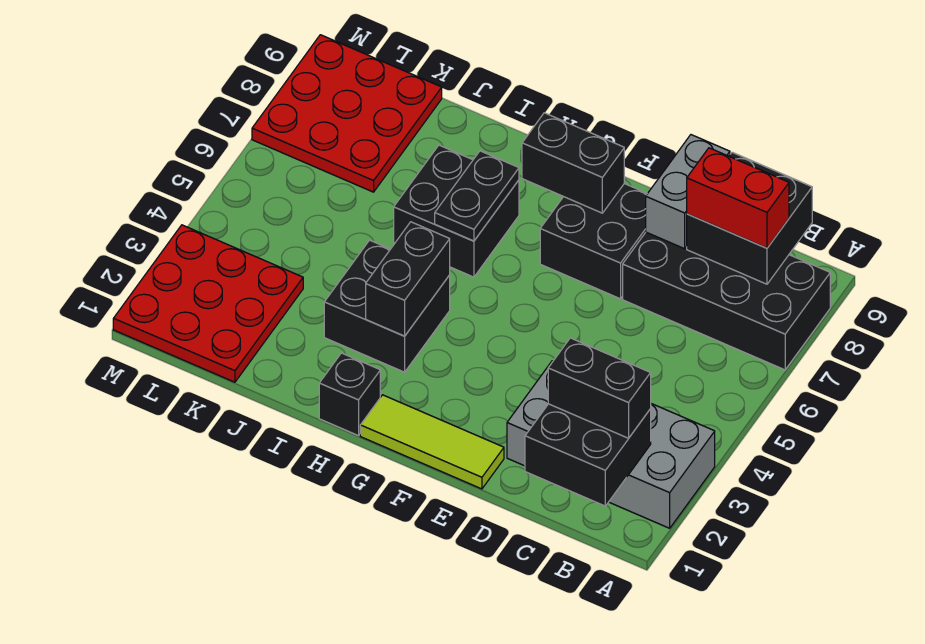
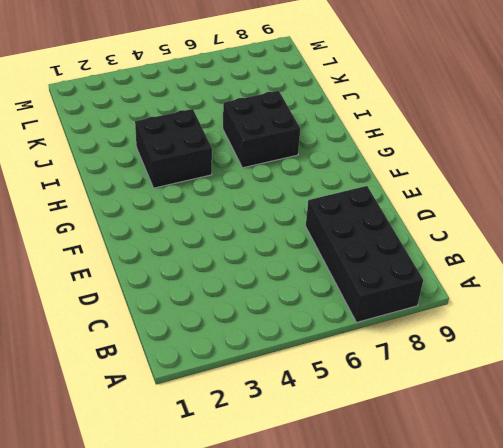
none -> grey brick A2:D3 level 1
none -> lime tile E1:G1 level 1
none -> black brick E7:F8 level 1

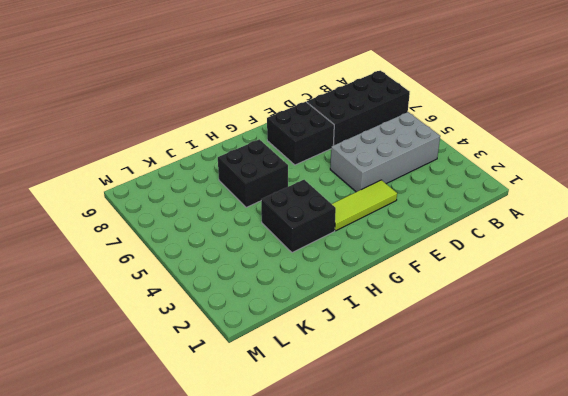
grey brick B4:E5 level 1 -> grey brick A2:D3 level 1
lime tile E3:G3 level 1 -> lime tile E1:G1 level 1
none -> black brick H1 level 1
none -> red plate K1:M3 level 1
none -> red plate K7:M9 level 1

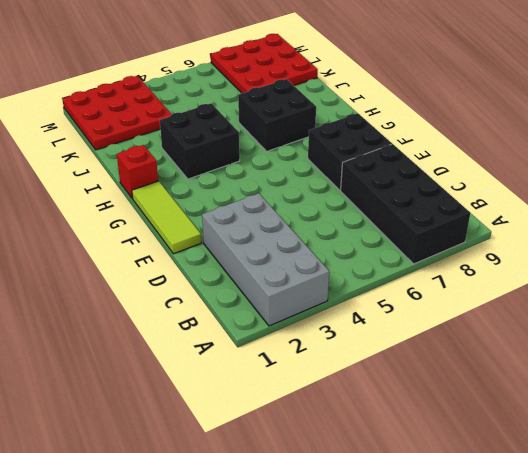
red brick H1 level 1 -> black brick H1 level 1
none -> black brick B1:C2 level 2
none -> black brick B8:C9 level 2
none -> grey brick D8:D9 level 2

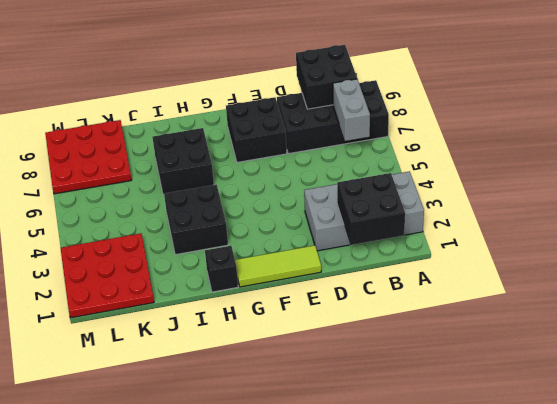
grey brick B6:B7 level 2 -> grey brick D8:D9 level 2
none -> black brick F8:G8 level 2
none -> black brick H3:H4 level 2
none -> black plate H6:H7 level 2

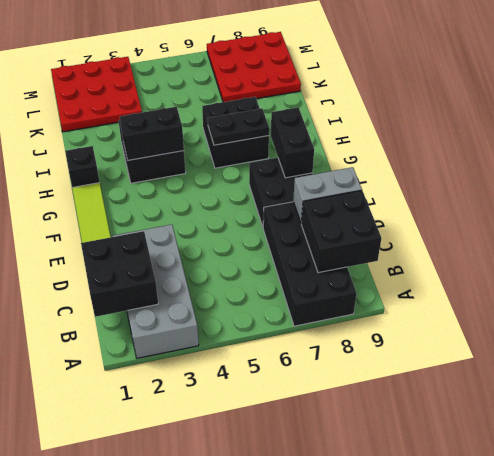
none -> black brick B2:C2 level 3
none -> red brick B8:C8 level 3

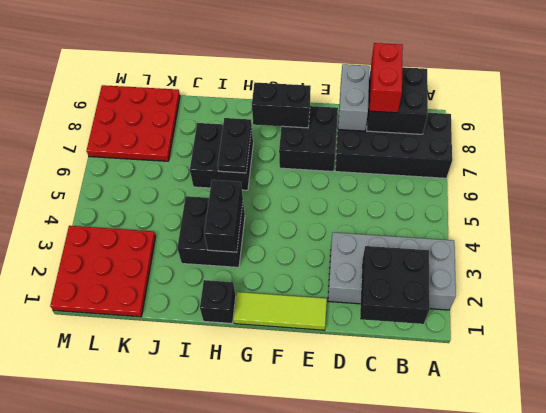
red brick C8:C9 level 3 -> red brick B8:C8 level 3
none -> black brick B2:C2 level 3

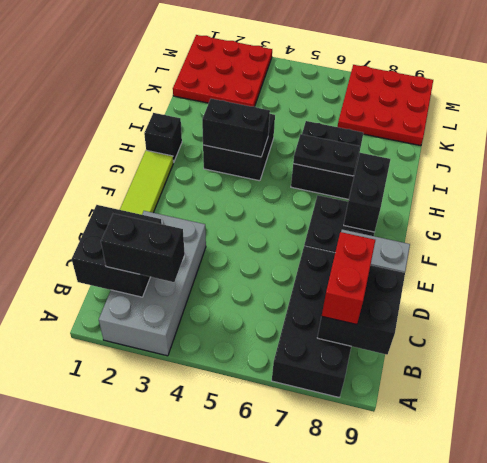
black brick B2:B3 level 3 -> black brick B2:C2 level 3

